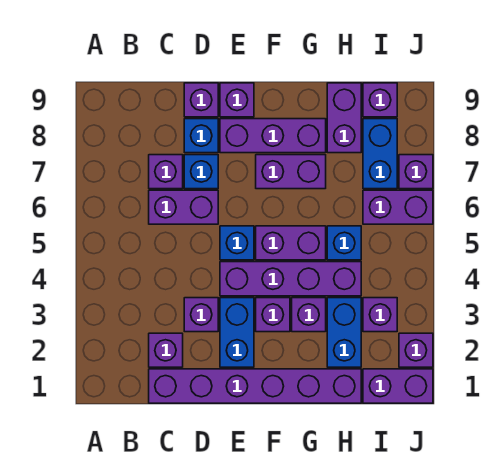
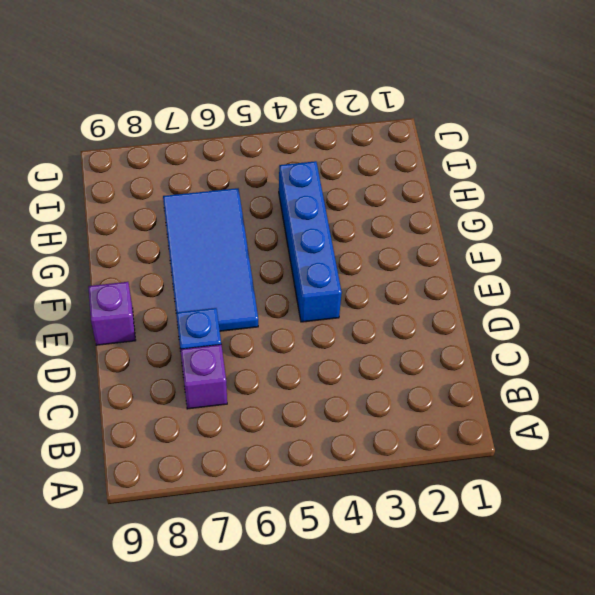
blue brick E4:H4 level 1 -> purple brick E4:H4 level 1
blue tile E6:H7 level 1 -> purple brick F7:G7 level 1
none -> purple brick C1:H1 level 1
none -> purple brick C2 level 1
none -> purple brick C6:D6 level 1

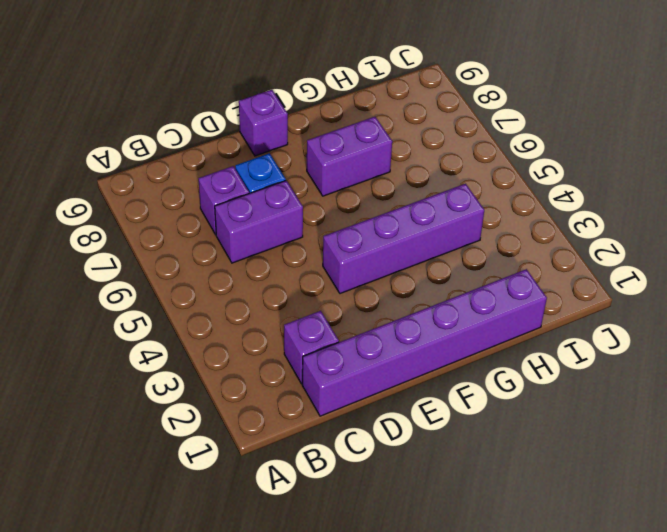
none -> purple brick D3 level 1
none -> blue brick D8 level 1
none -> purple brick D9 level 1

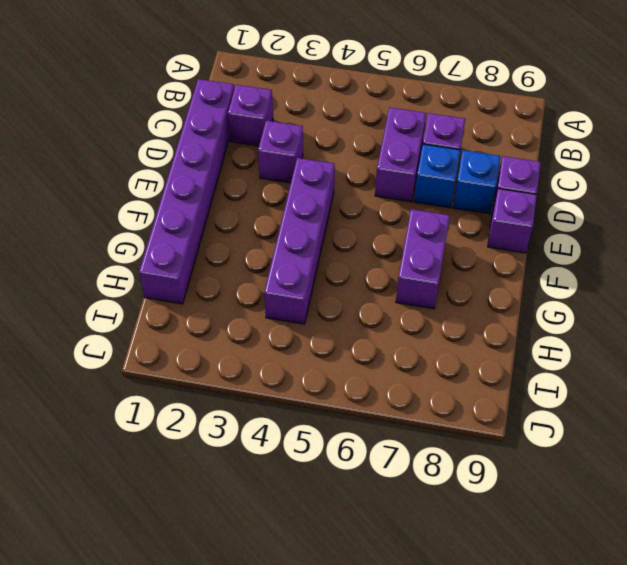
none -> blue brick E2:E3 level 1
none -> blue brick E5 level 1
none -> purple brick E8:G8 level 1

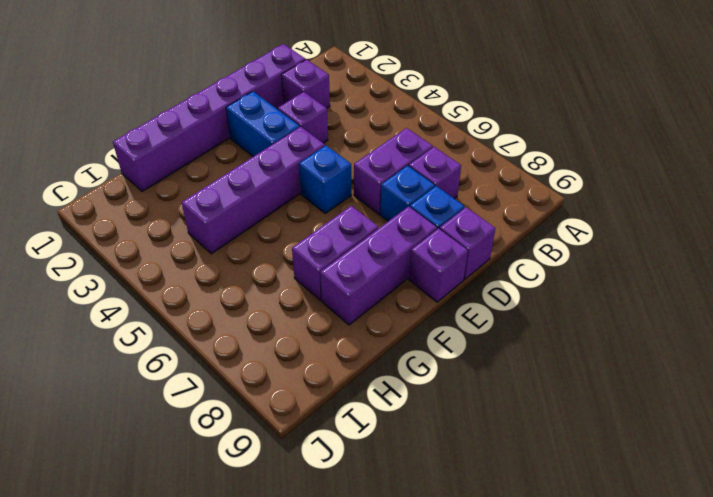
none -> purple brick F3 level 1
none -> purple brick F5:G5 level 1
none -> purple brick G3 level 1

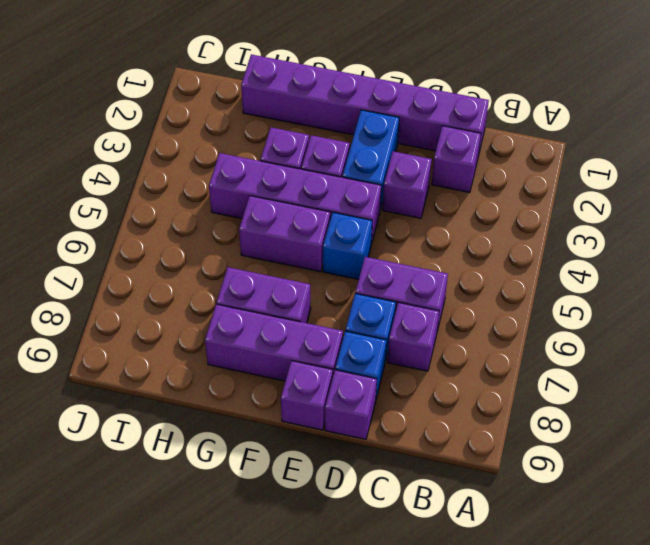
none -> blue brick H2:H3 level 1
none -> blue brick H5 level 1
none -> purple brick H8:H9 level 1

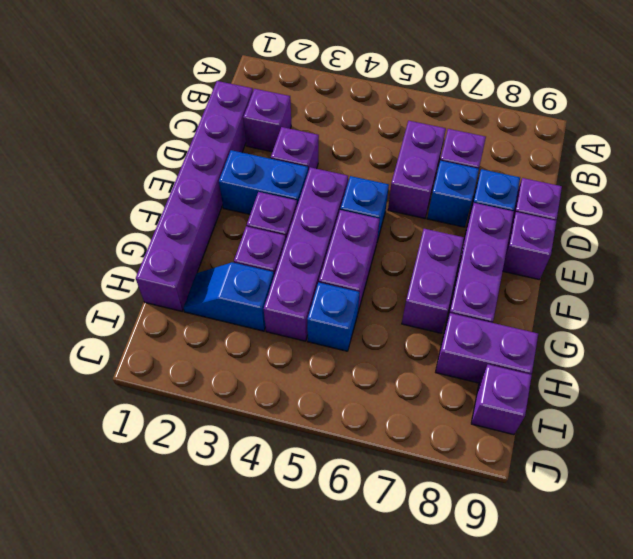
blue slope H2:H3 level 1 top 3 -> blue brick H2:H3 level 1
none -> purple brick I1:J1 level 1
none -> purple brick I3 level 1
none -> purple brick I6:J6 level 1

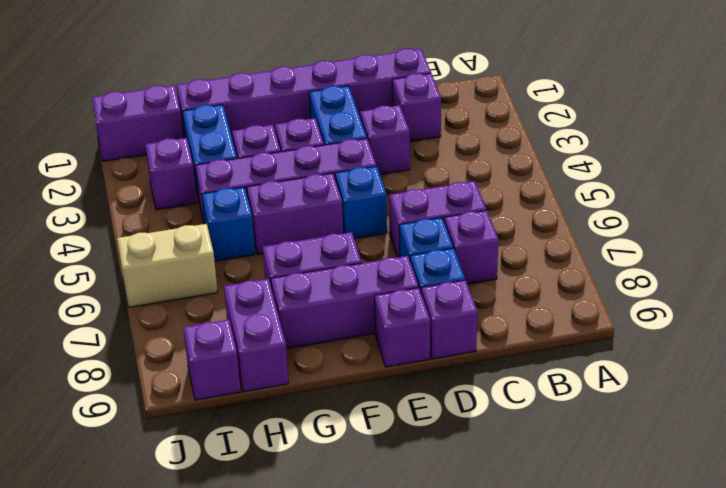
tan brick I6:J6 level 1 -> purple brick I6:J6 level 1
none -> blue brick I7:I8 level 1
none -> purple brick J2 level 1
none -> purple brick J7 level 1

